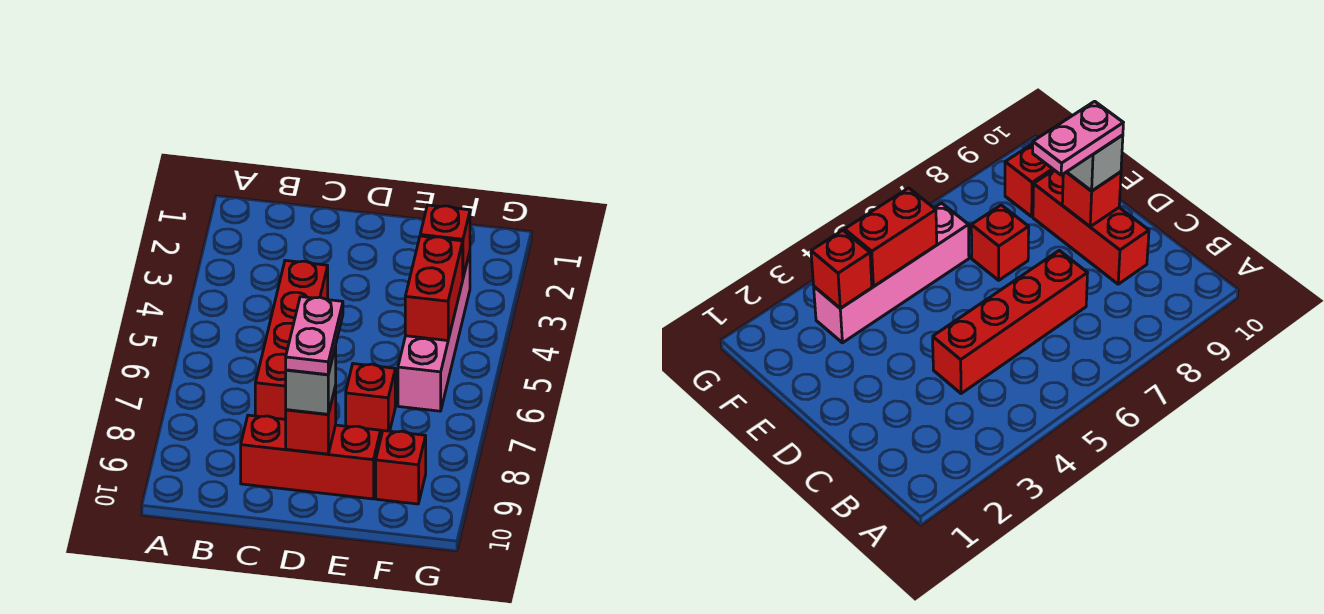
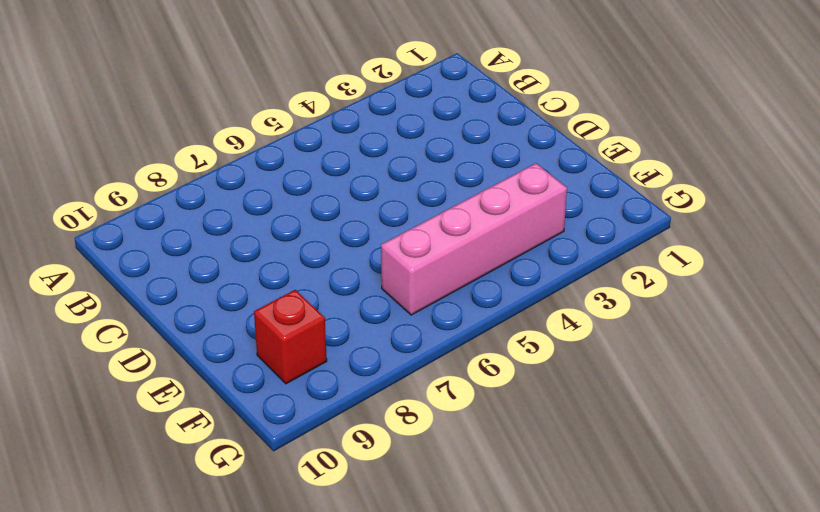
none -> red brick C4:C7 level 1
none -> red brick C9:E9 level 1

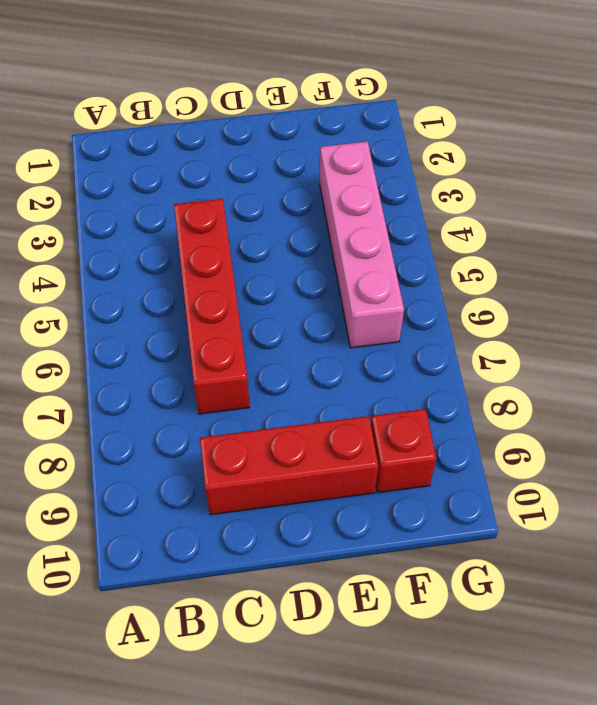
none -> red brick E7 level 1
none -> red brick D9 level 2

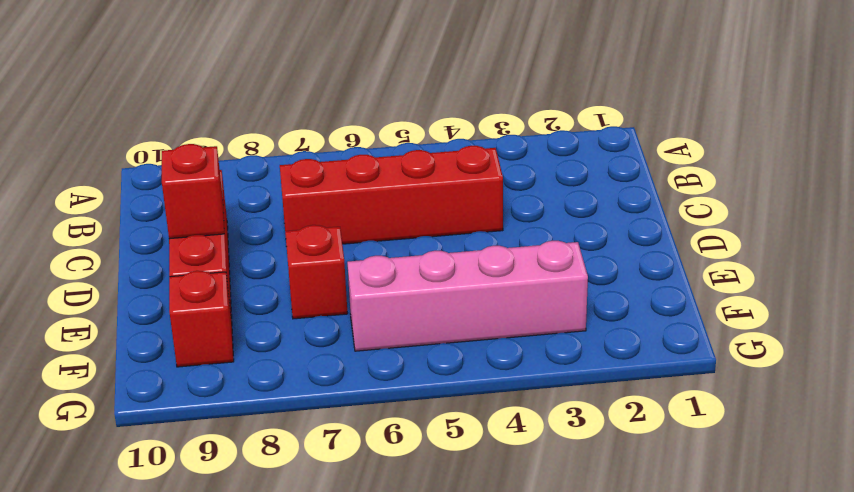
none -> red brick F3 level 2
none -> red brick F4:F5 level 2

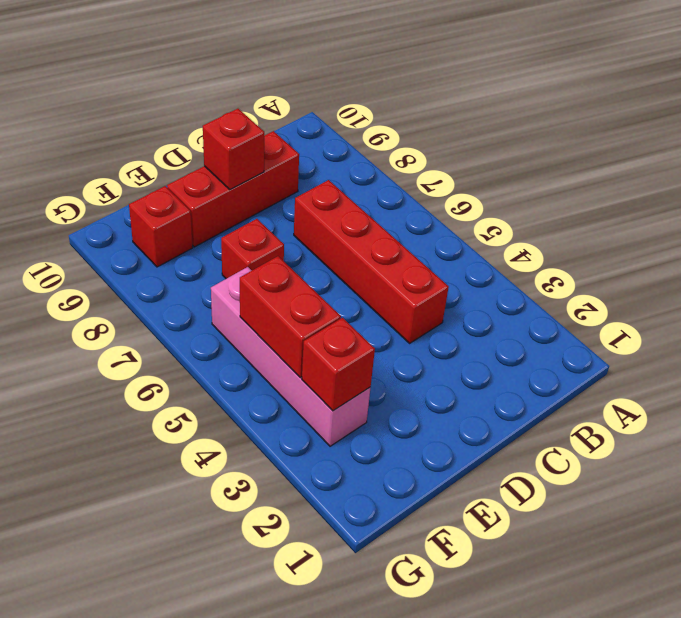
none -> grey brick D9 level 3
none -> pink plate D8:D9 level 4

